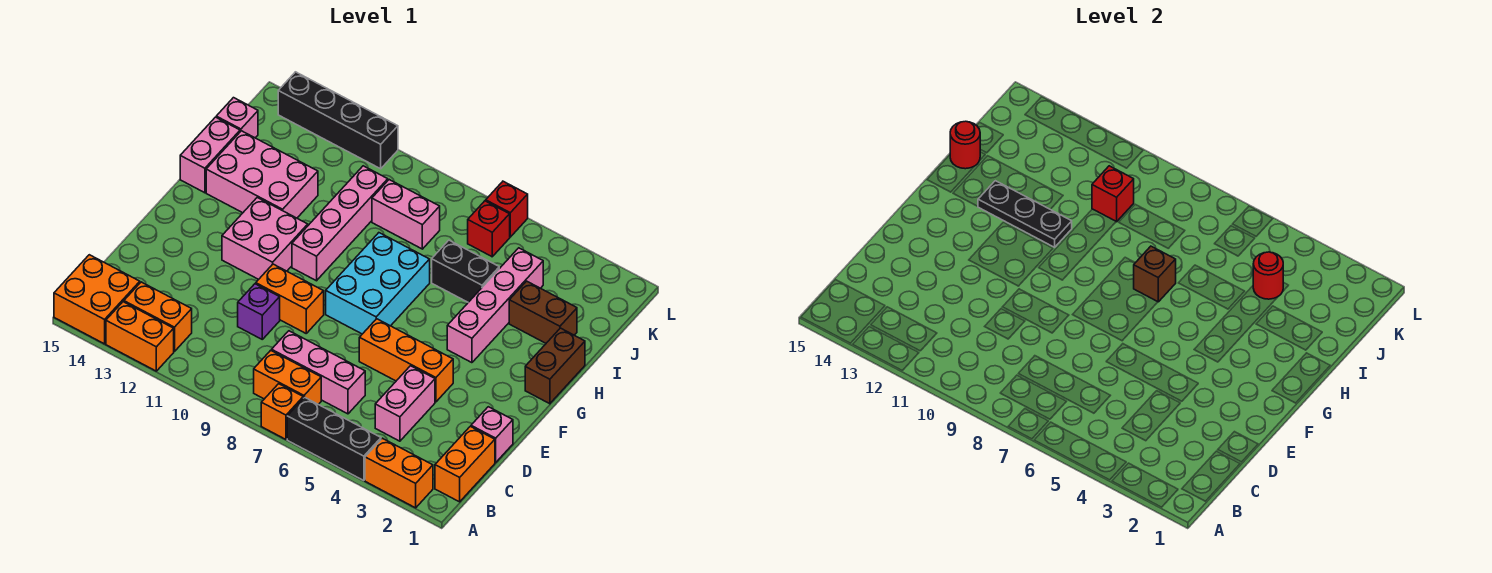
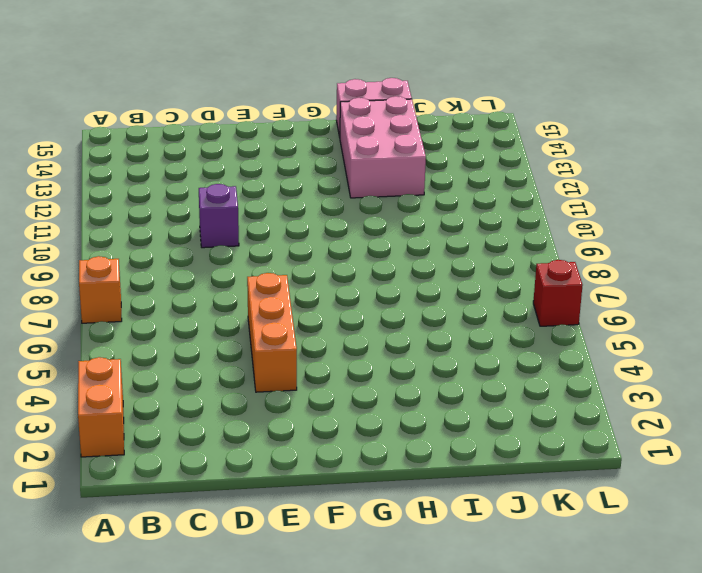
none -> black brick A4:A6 level 1
none -> orange brick A12:A13 level 1
none -> orange brick A14:B15 level 1
none -> orange brick B1:C1 level 1

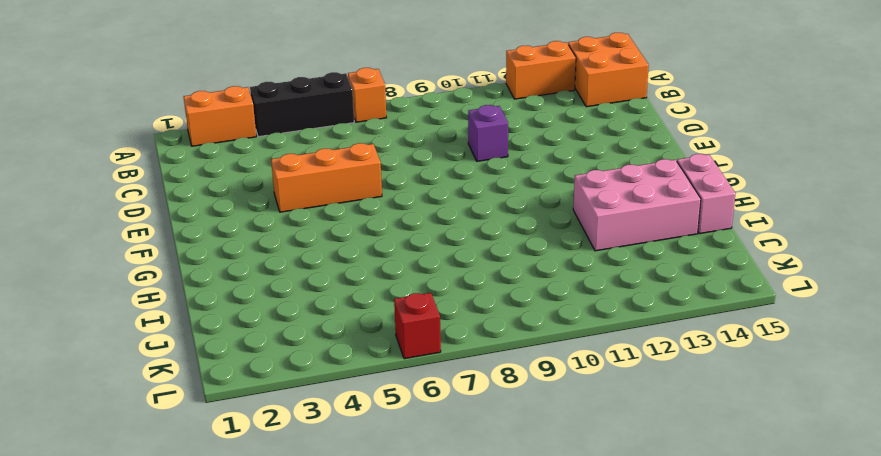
none -> orange brick B1:C1 level 1
none -> orange brick B7:B8 level 1
none -> orange brick B12:B13 level 1
none -> pink brick C4:D4 level 1

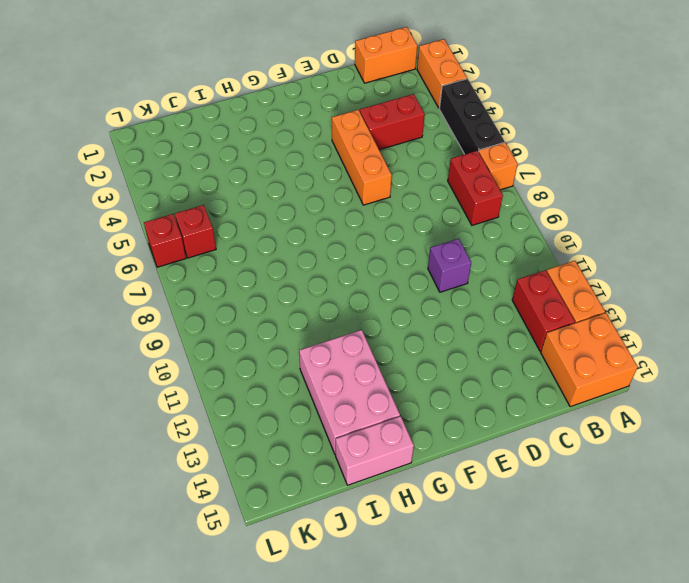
red brick B7:B8 level 1 -> orange brick B7:B8 level 1
red brick B12:B13 level 1 -> orange brick B12:B13 level 1
red brick C4:D4 level 1 -> pink brick C4:D4 level 1
none -> pink brick C6:C8 level 1
none -> pink brick D1 level 1
none -> orange brick E9:E10 level 1
none -> cyan brick F7:H8 level 1

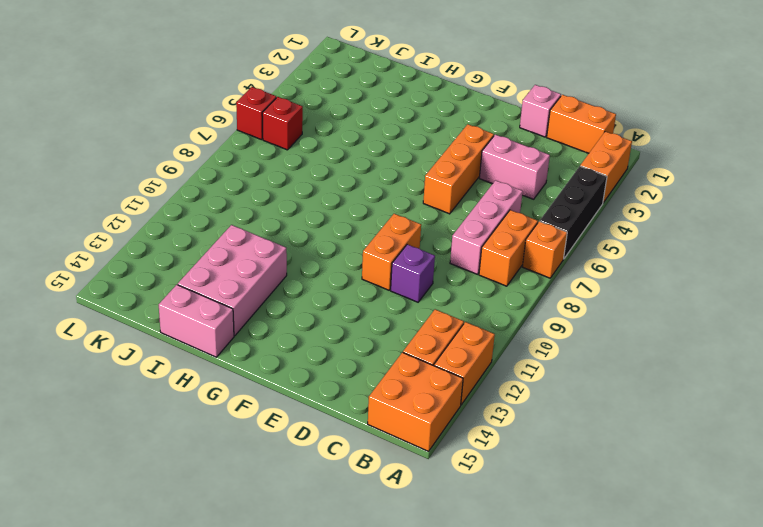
none -> cyan brick F7:H8 level 1
none -> pink brick F11:G12 level 1
none -> brown brick G1:H1 level 1
none -> pink brick G4:J4 level 1

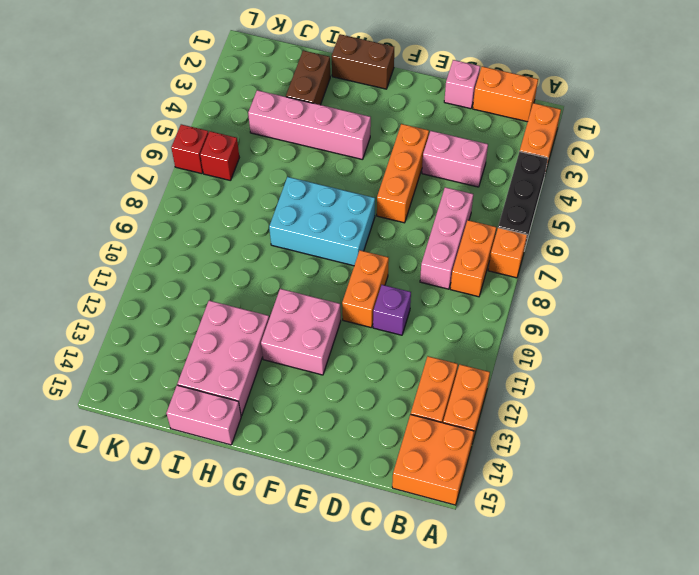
none -> pink brick G10:J10 level 1
none -> black brick I5:I6 level 1
none -> pink brick J8:J9 level 1
none -> pink brick J15 level 1

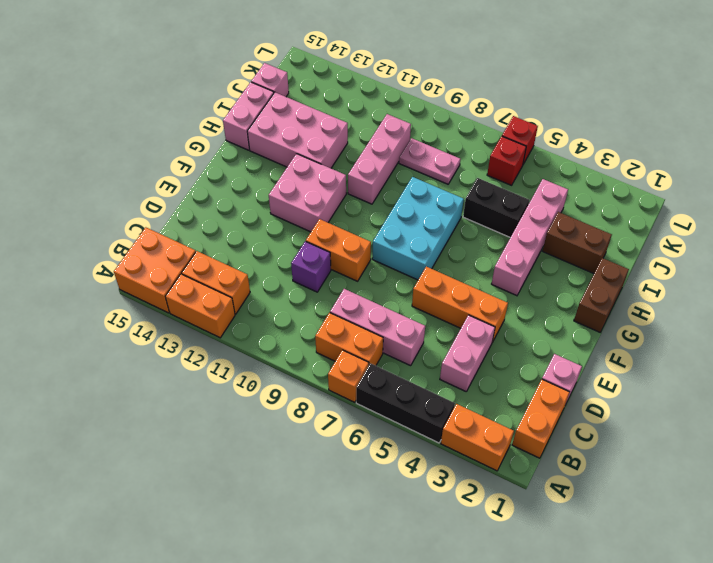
pink brick H10:J10 level 1 -> pink brick G10:J10 level 1
pink plate J8:J9 level 1 -> pink brick J8:J9 level 1
none -> black brick L11:L14 level 1
none -> brown brick H7 level 2
none -> black plate H11:H13 level 2
none -> red round brick I15 level 2

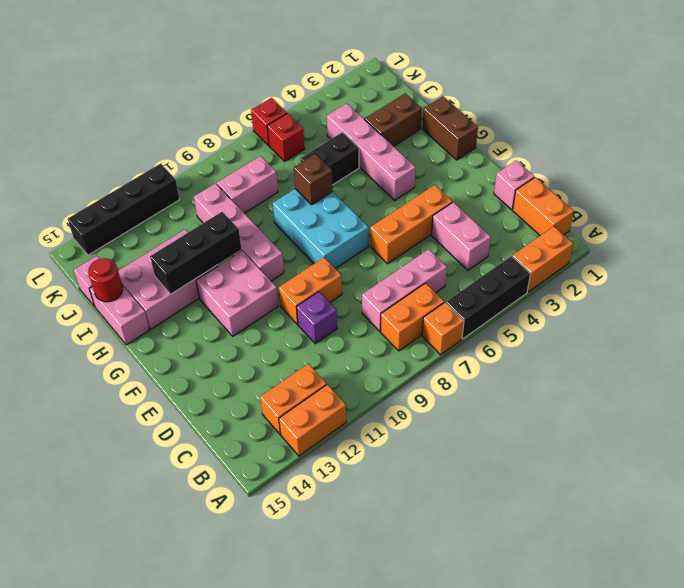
black brick H11:H13 level 2 -> black plate H11:H13 level 2
none -> orange brick A14:B15 level 1
none -> red round brick J4 level 2
none -> red brick J10 level 2

